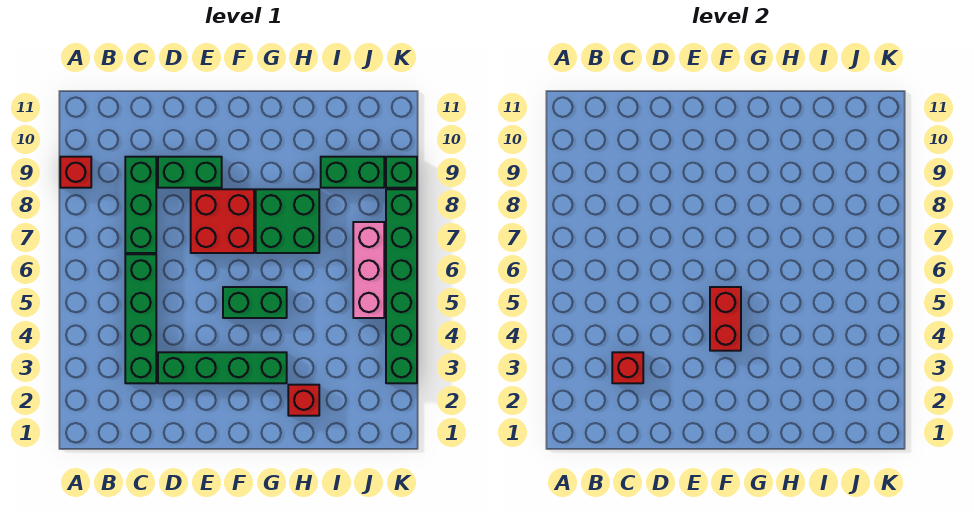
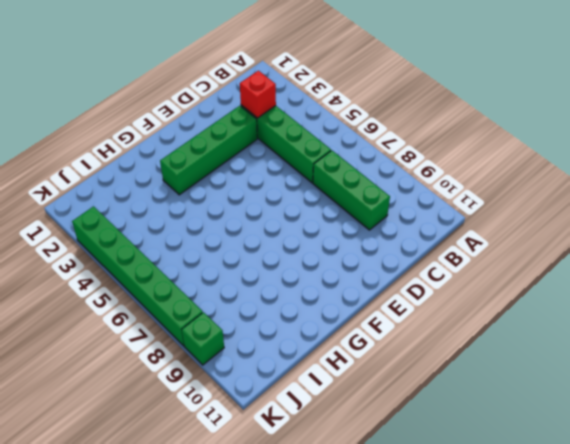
none -> red brick A9 level 1
none -> green brick D9:E9 level 1
none -> red brick E7:F8 level 1

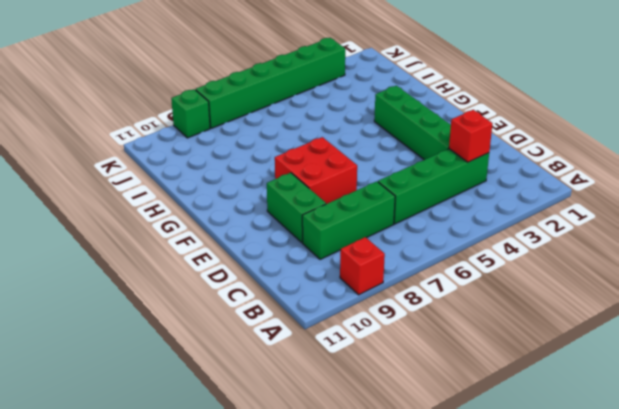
none -> green brick F5:G5 level 1
none -> green brick G7:H8 level 1
none -> red brick H2 level 1

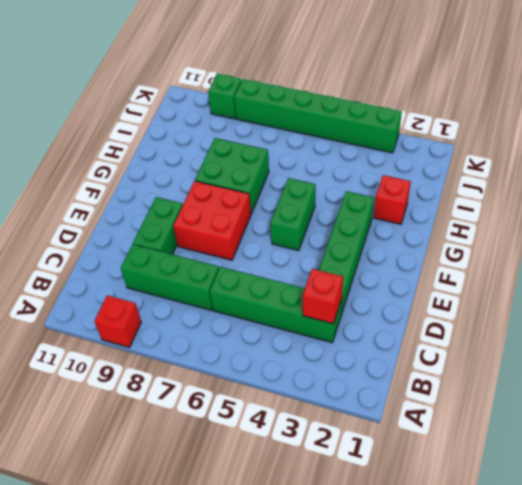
none -> green brick I9:J9 level 1
none -> pink brick J5:J7 level 1
none -> red brick F4:F5 level 2

